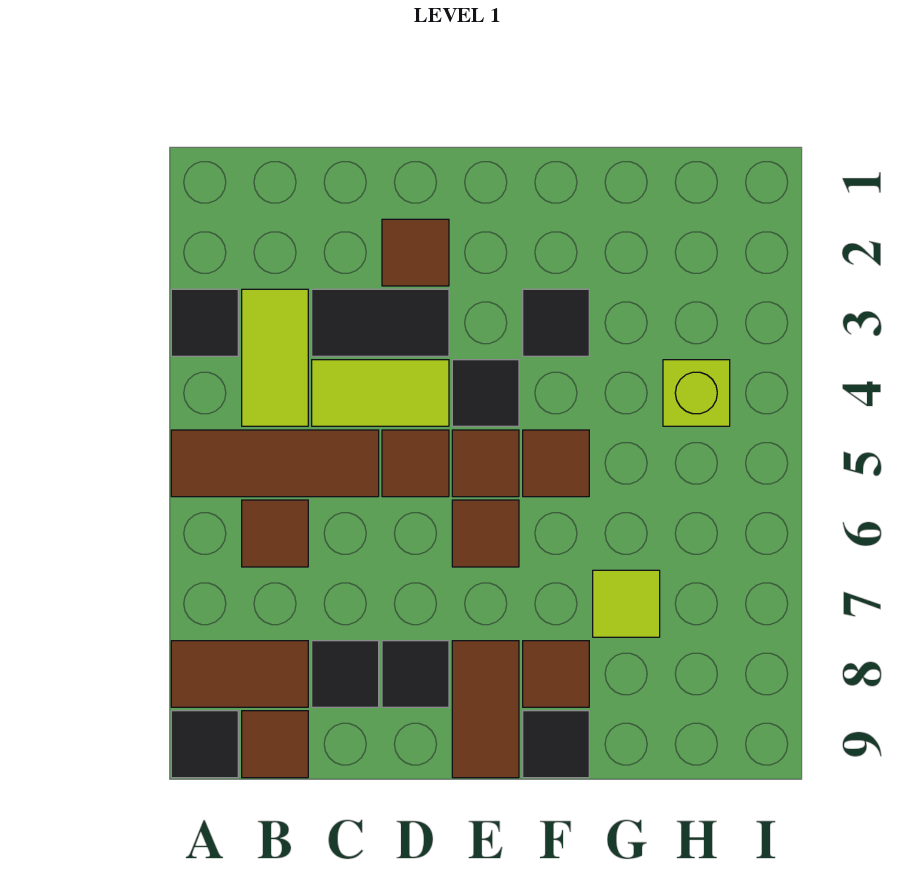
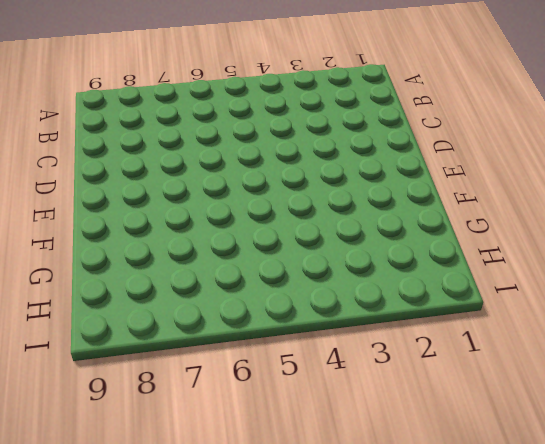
none -> black tile A3 level 1
none -> brown tile A5:C5 level 1
none -> brown tile A8:B8 level 1

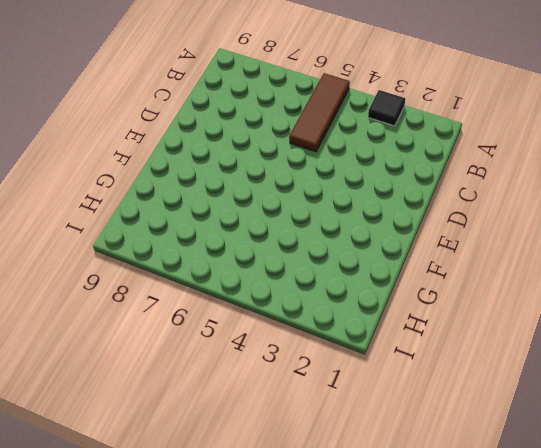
none -> brown tile A8:B8 level 1
none -> black tile A9 level 1
none -> lime tile B3:B4 level 1

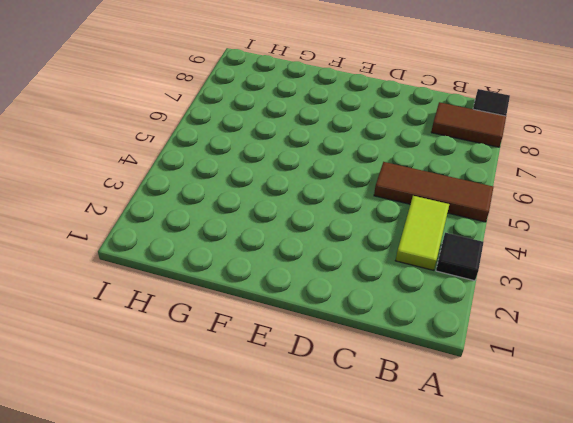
none -> brown tile B6 level 1
none -> brown tile B9 level 1
none -> black tile C3:D3 level 1

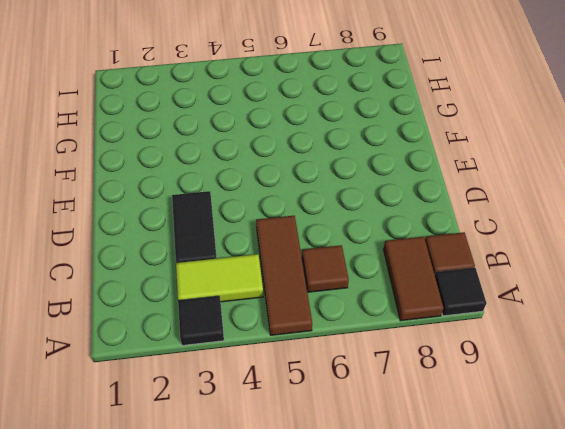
none -> lime tile C4:D4 level 1
none -> black tile C8 level 1
none -> brown tile D2 level 1

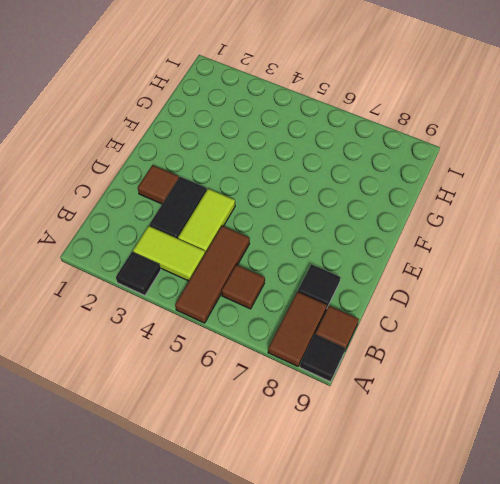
none -> brown tile D5 level 1
none -> black tile D8 level 1
none -> black tile E4 level 1

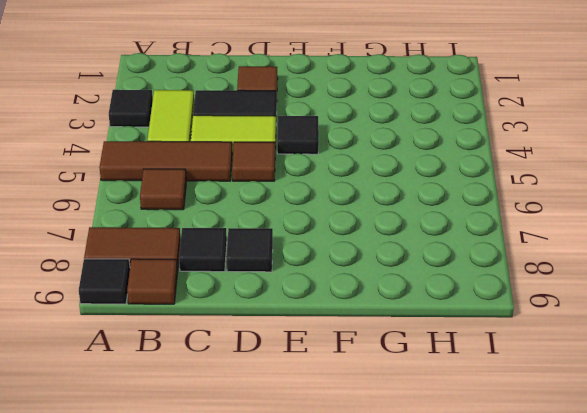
none -> brown tile E5 level 1
none -> brown tile E6 level 1
none -> brown tile E8:E9 level 1

